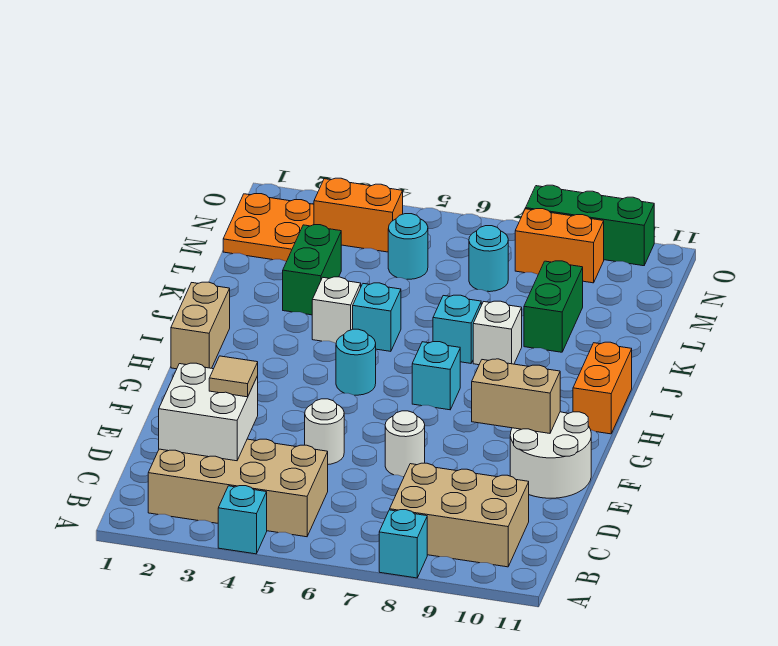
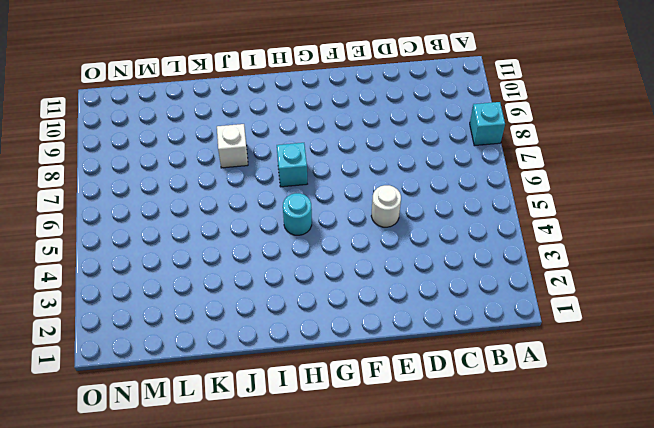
none -> cyan brick A4 level 1
none -> tan brick B2:C5 level 1
none -> tan brick B8:C10 level 1

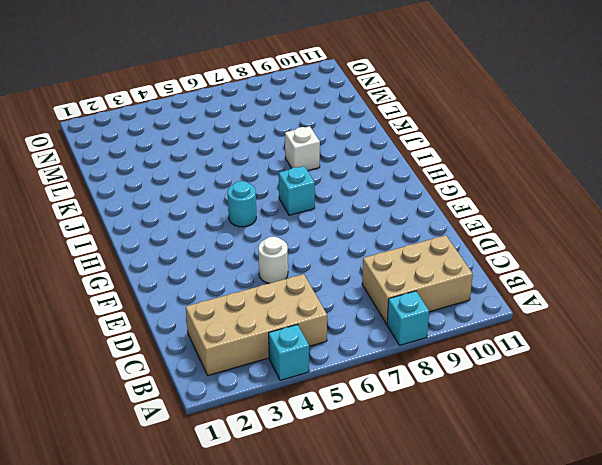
none -> white round brick E7 level 1
none -> white round brick E10:F11 level 1
none -> tan brick H1:I1 level 1

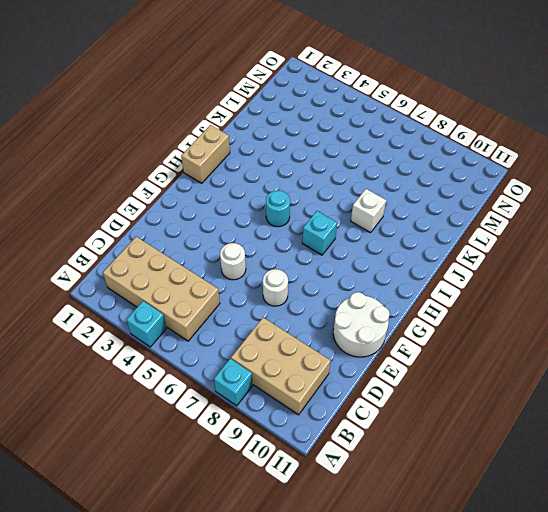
none -> orange brick H11:I11 level 1
none -> white brick J4 level 1
none -> cyan brick J5 level 1

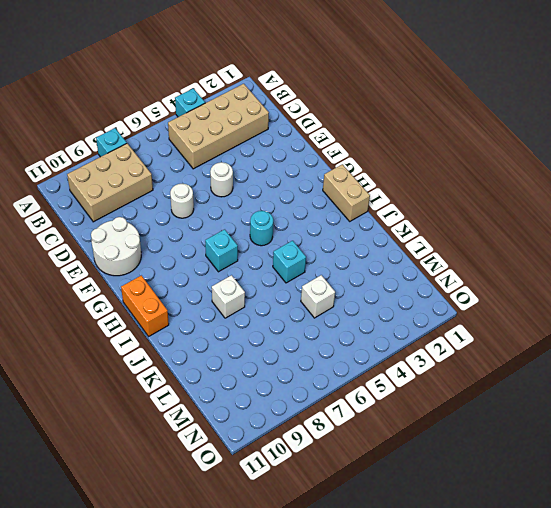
white brick L5 level 1 -> white brick J4 level 1
none -> cyan brick J7 level 1
none -> green brick K3:L3 level 1
none -> green brick K9:L9 level 1

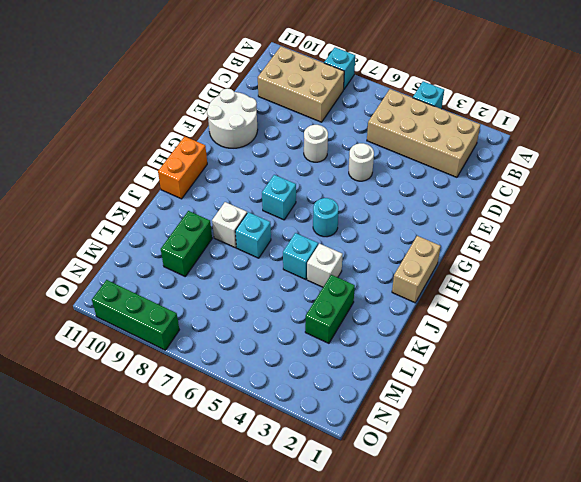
none -> orange plate M1:N2 level 1
none -> cyan round brick M5 level 1
none -> cyan round brick M7 level 1

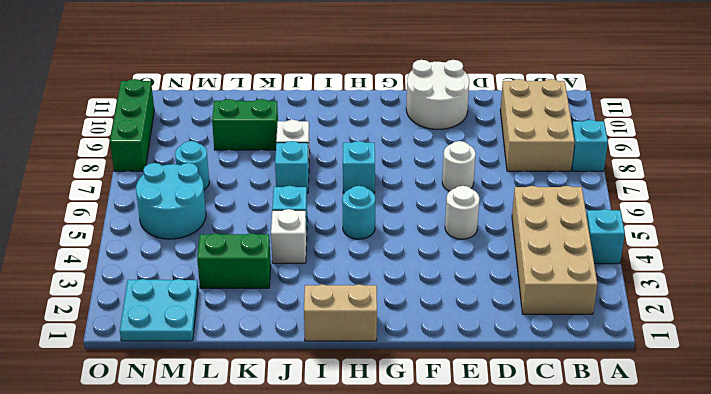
cyan plate M1:N2 level 1 -> orange plate M1:N2 level 1
cyan round brick M5:N6 level 1 -> cyan round brick M5 level 1
none -> orange brick H11:I11 level 1
none -> orange brick N3:N4 level 1
none -> orange brick N8:N9 level 1

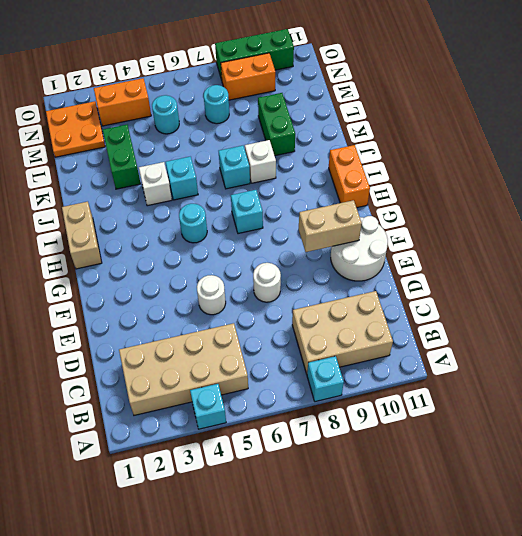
none -> white brick C2:D3 level 2
none -> tan tile D3 level 3

